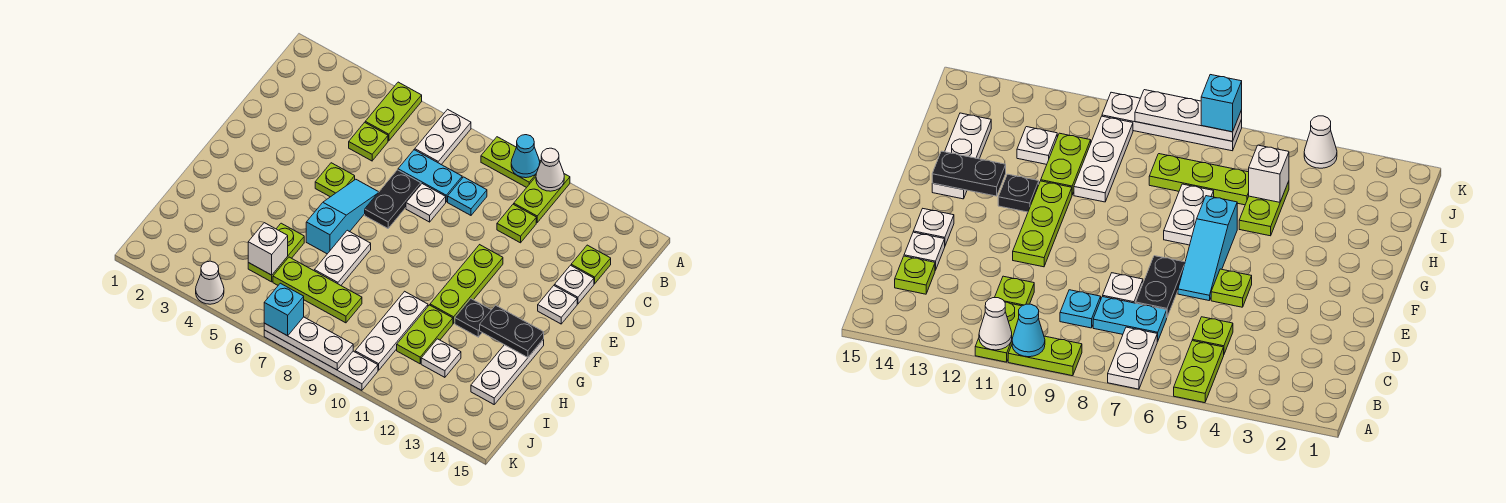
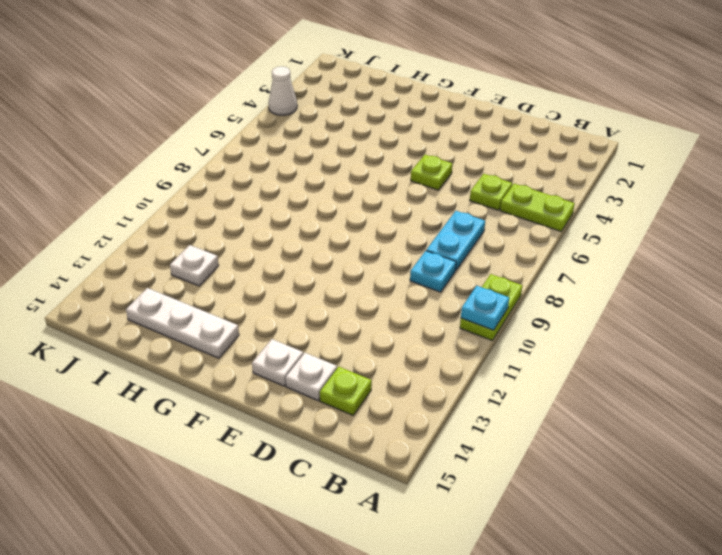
cyan plate A10 level 2 -> cyan cone A10 level 2
none -> white plate A7:B7 level 1
none -> lime plate A11:B11 level 1
none -> lime plate C11 level 1
none -> black plate D7:E7 level 1

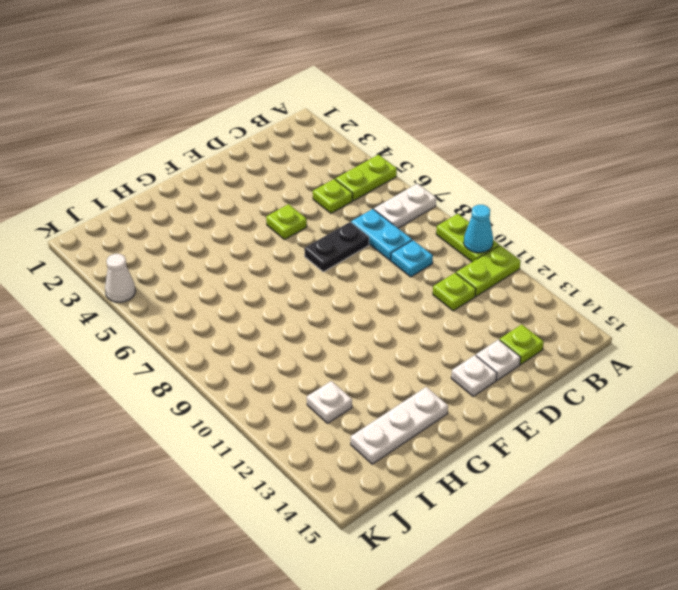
none -> white plate D8 level 1
none -> cyan slope E6:G6 level 1 top G
none -> lime plate E11:G11 level 1
none -> white plate G7:H7 level 1

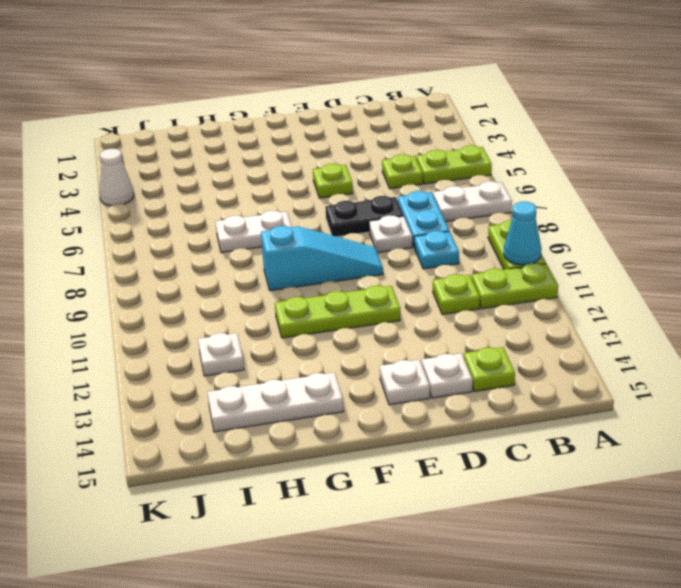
cyan slope E9:G9 level 1 top G -> cyan slope E6:G6 level 1 top G
none -> black plate G12 level 1
none -> lime plate H5:I5 level 1
none -> white plate H10:J10 level 1
none -> lime plate H11:I11 level 1

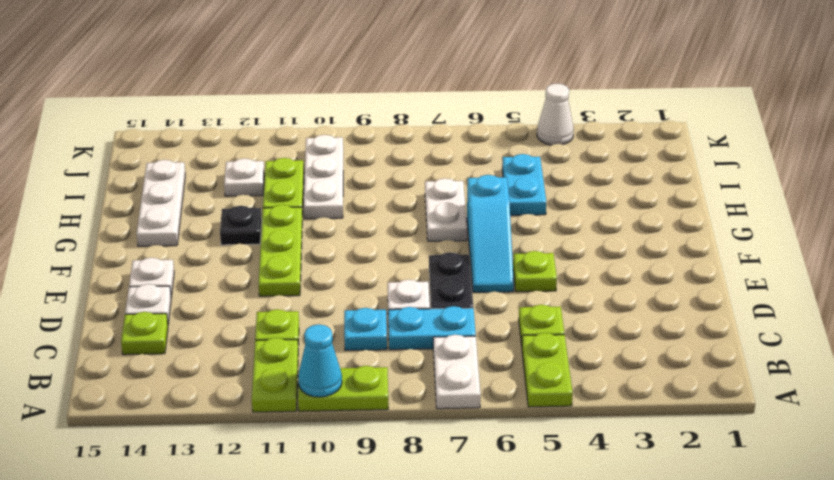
cyan plate H5:I5 level 1 -> lime plate H5:I5 level 1
none -> lime plate I6:I8 level 1
none -> white plate K7:K10 level 1
none -> white cone A11 level 2
none -> black plate G13:G14 level 2

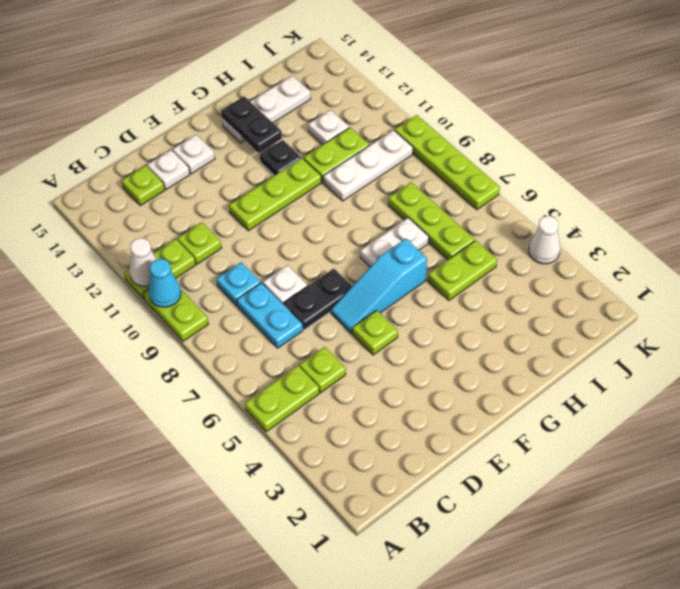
lime plate K7:K10 level 1 -> white plate K7:K10 level 1
none -> white plate A7:B7 level 1
none -> white brick I5 level 2
none -> white plate K7:K9 level 2
none -> cyan brick K7 level 3

